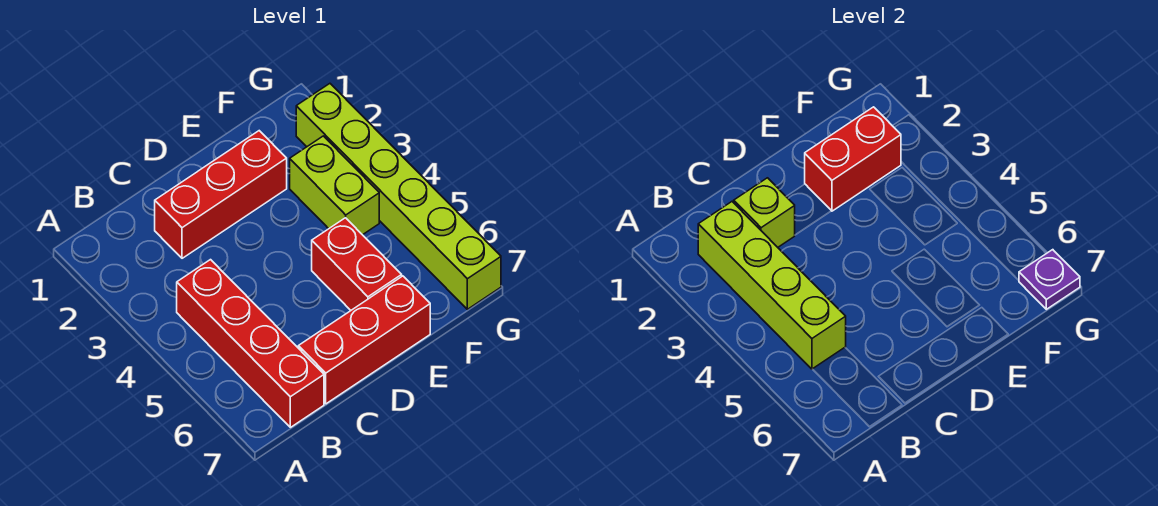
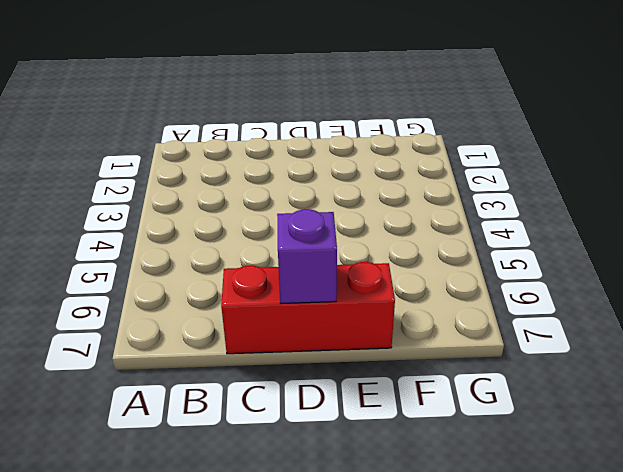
purple brick D7 level 2 -> none
none -> red brick B4:B7 level 1
none -> red brick C2:E2 level 1

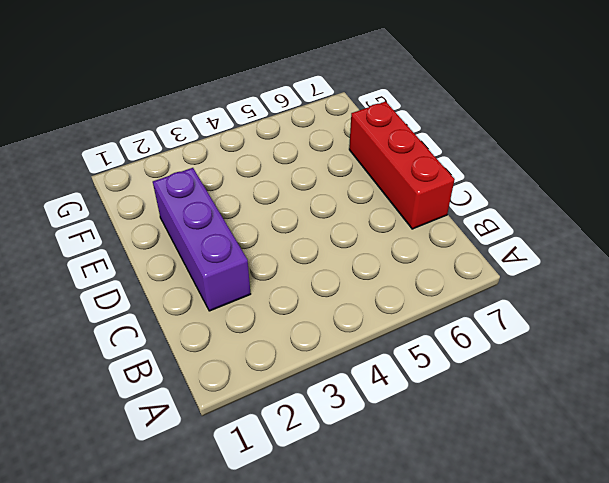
purple brick C2:E2 level 1 -> red brick C2:E2 level 1
none -> red brick B4:B7 level 1
none -> red brick E5:E6 level 1

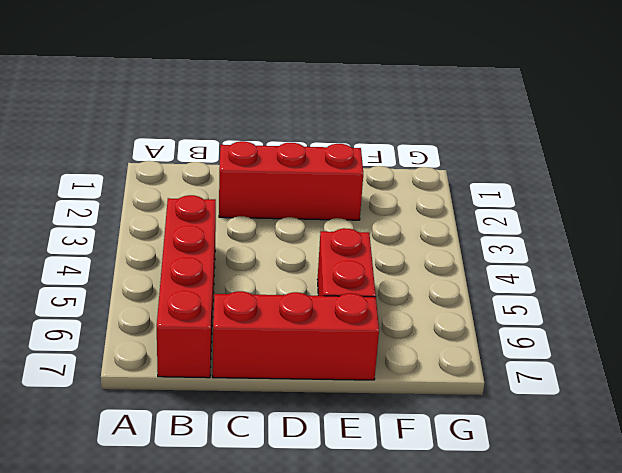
none -> lime brick F3:F4 level 1
none -> lime brick G2:G7 level 1

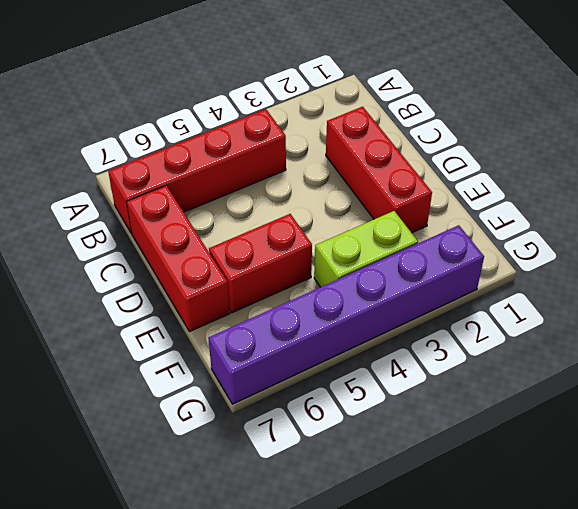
purple brick G2:G7 level 1 -> lime brick G2:G7 level 1
none -> lime brick B2:B5 level 2
none -> lime brick C2 level 2

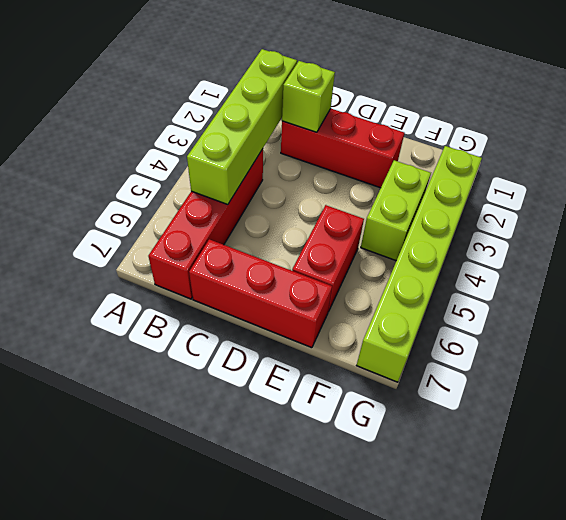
none -> red brick E2:F2 level 2
none -> purple plate G7 level 2

